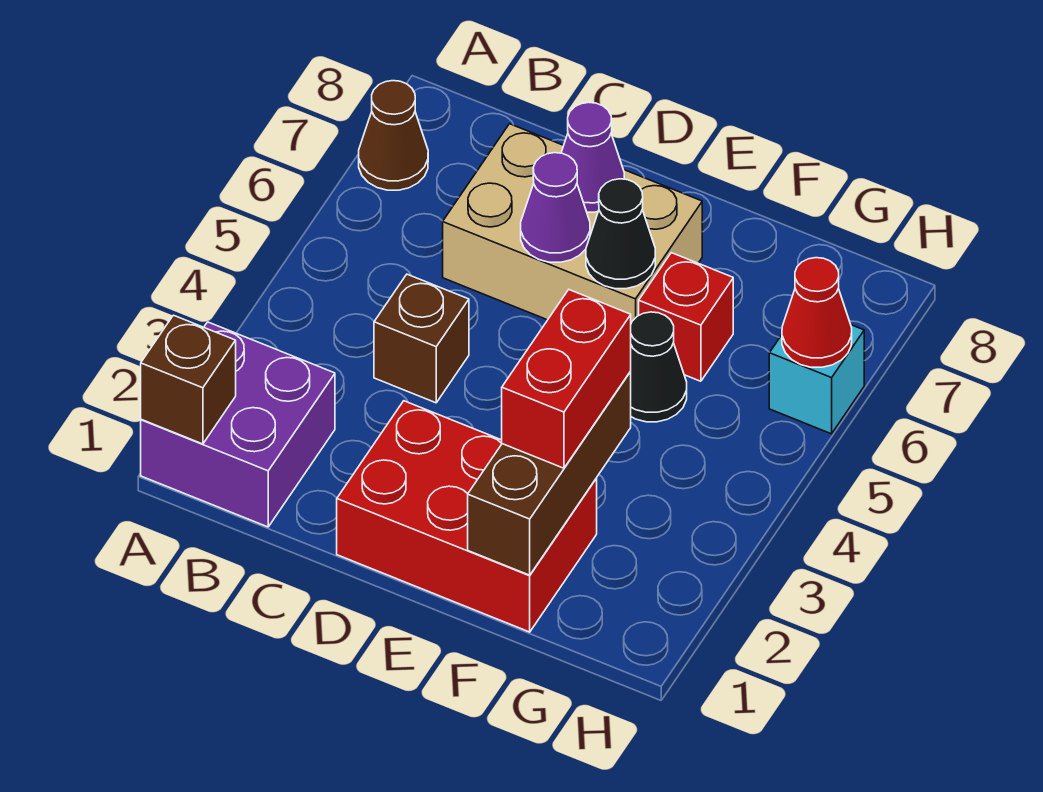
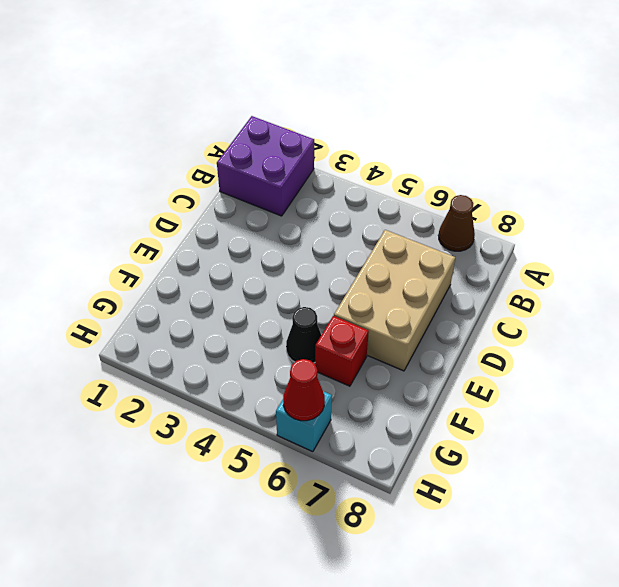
none -> brown brick C4 level 1
none -> red brick D1:F2 level 1
none -> brown brick A1 level 2

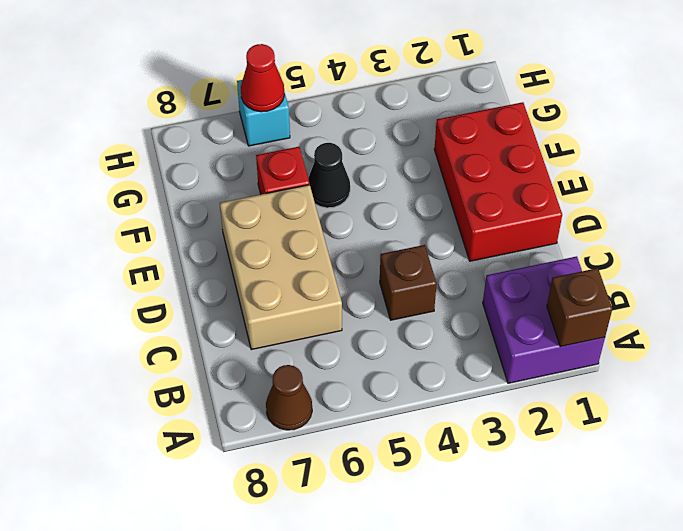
none -> purple cone D6 level 2
none -> purple cone D7 level 2
none -> black cone E6 level 2

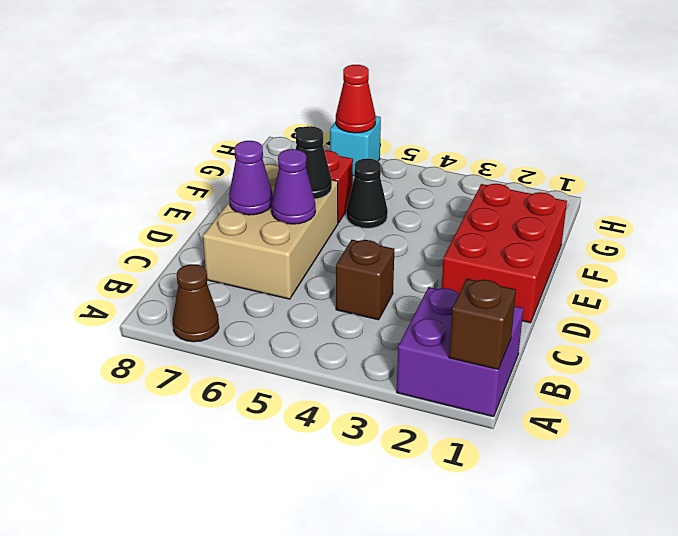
none -> brown brick F1:F3 level 2
none -> red brick F2:F3 level 3

